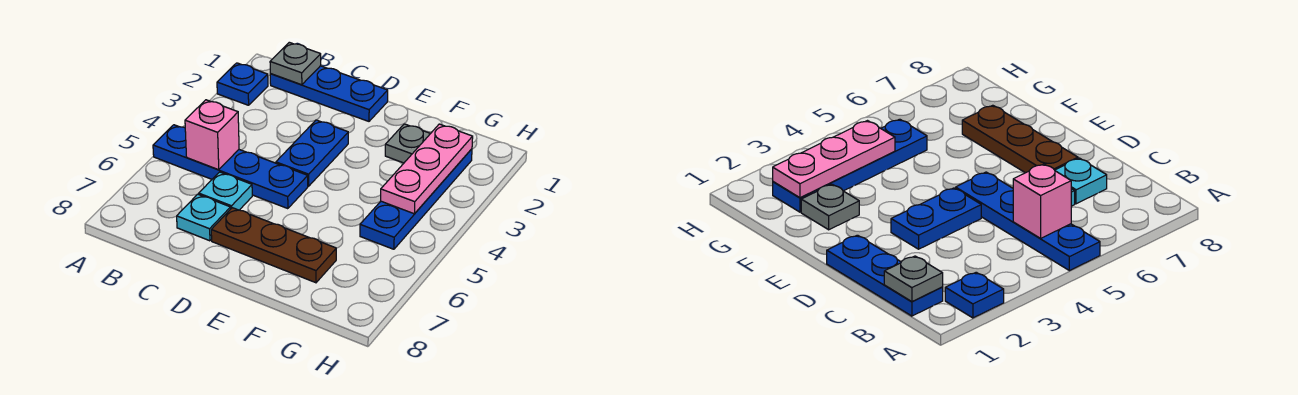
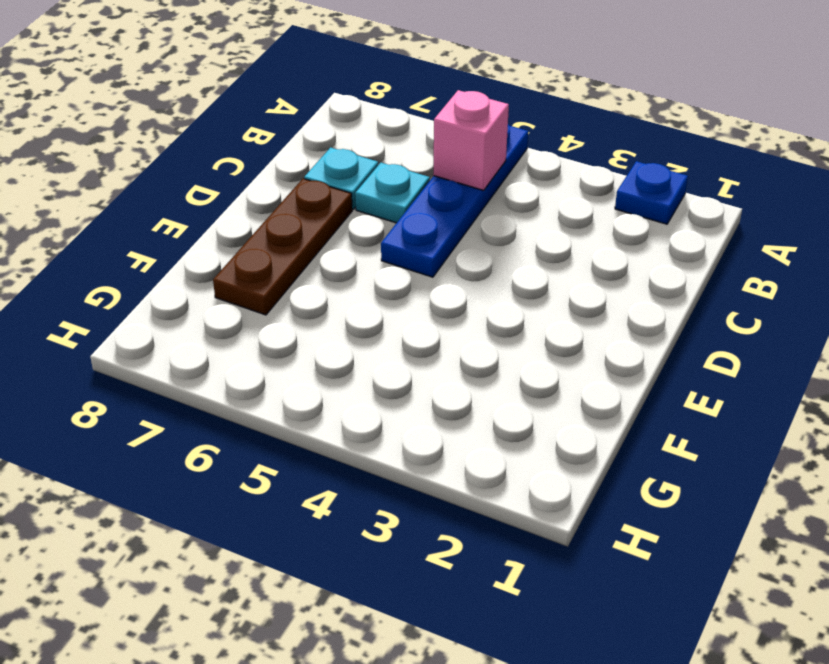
none -> blue plate B1:D1 level 1
none -> blue plate D3:D4 level 1
none -> grey plate F2 level 1

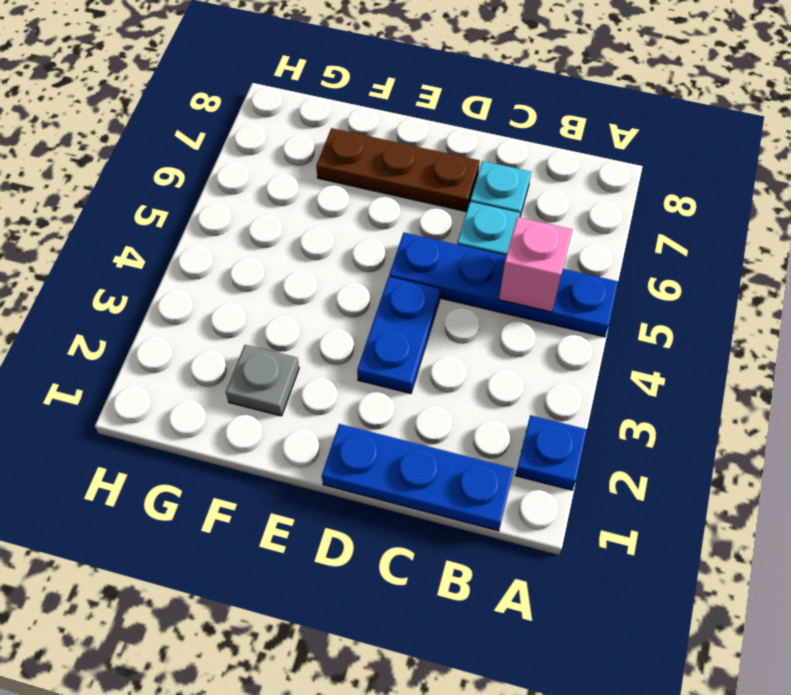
none -> blue plate G2:G5 level 1
none -> grey plate B1 level 2
none -> pink plate G2:G4 level 2

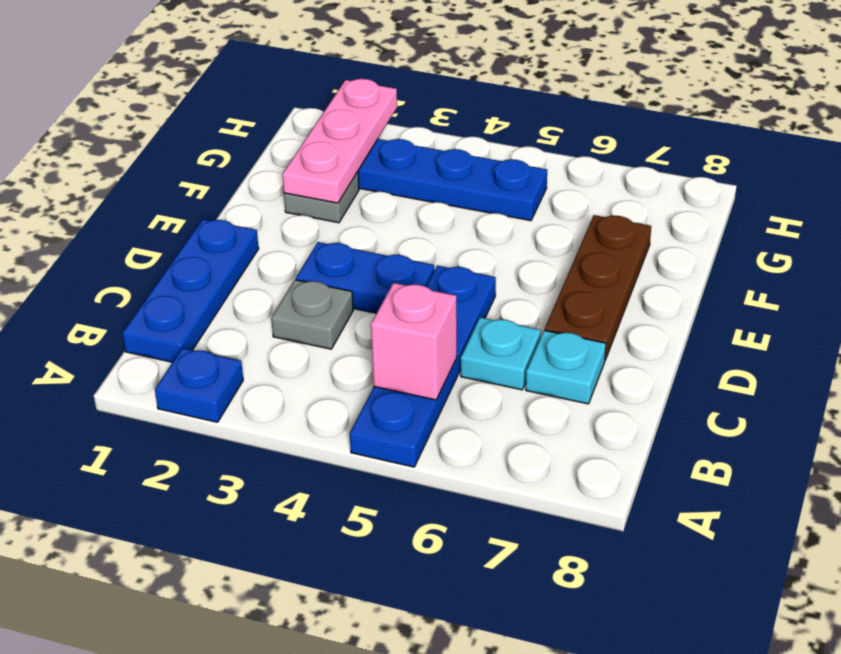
grey plate C3 level 1 -> grey plate B1 level 2
pink plate F2:H2 level 2 -> pink plate G2:G4 level 2

